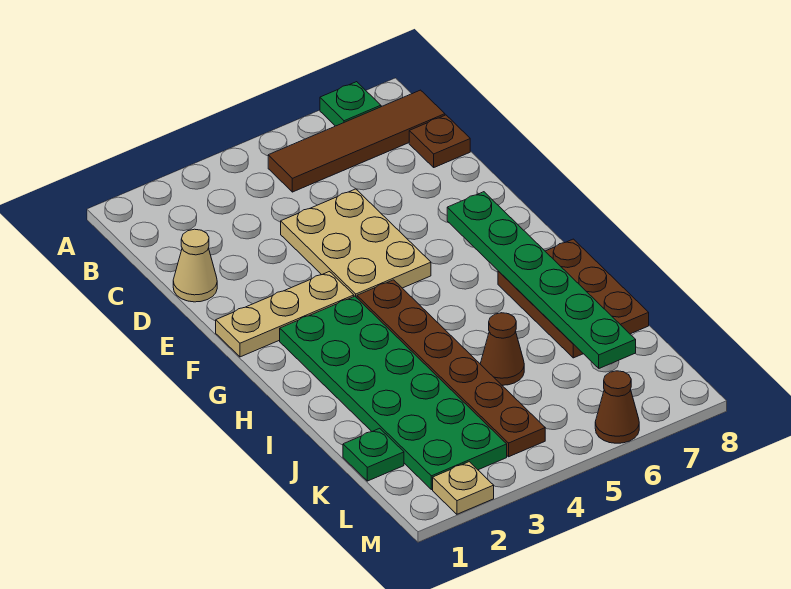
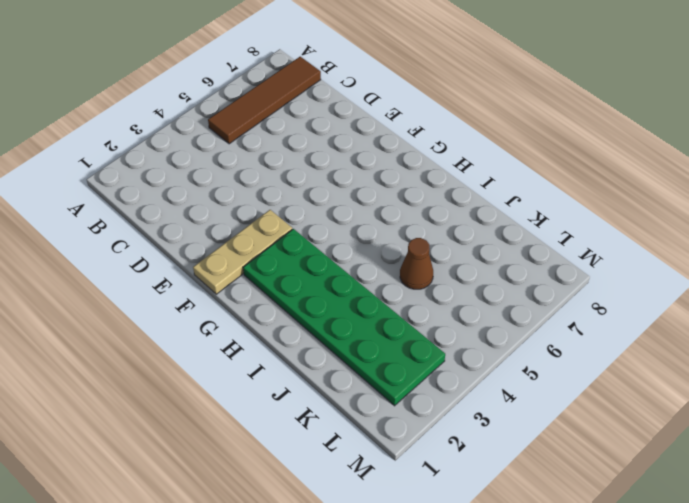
none -> green plate A7 level 1
none -> brown plate C8 level 1
none -> tan cone D1 level 1

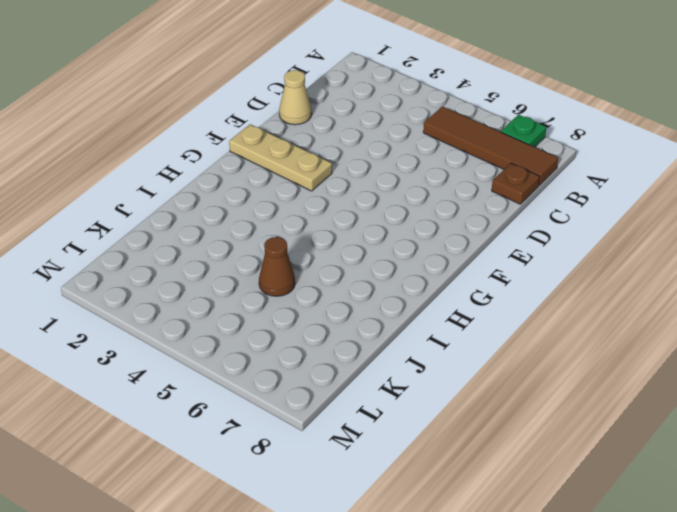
none -> tan plate D4:F5 level 1
none -> green plate G2:L3 level 1
none -> brown plate G4:L4 level 1

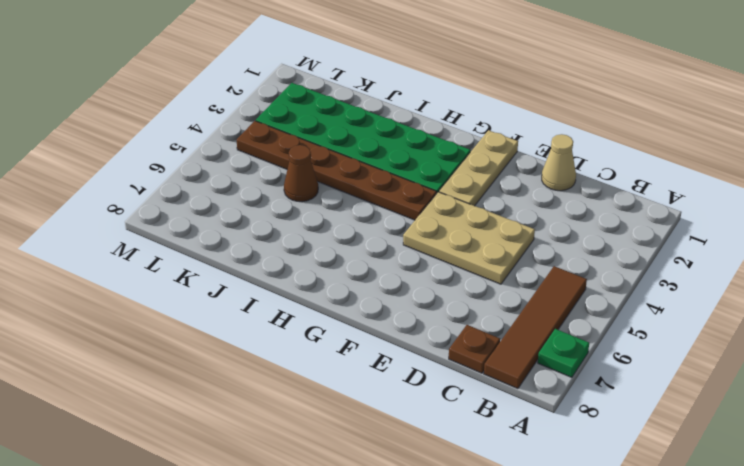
none -> brown plate H7:J8 level 1
none -> green plate K1 level 1
none -> tan plate M2 level 1

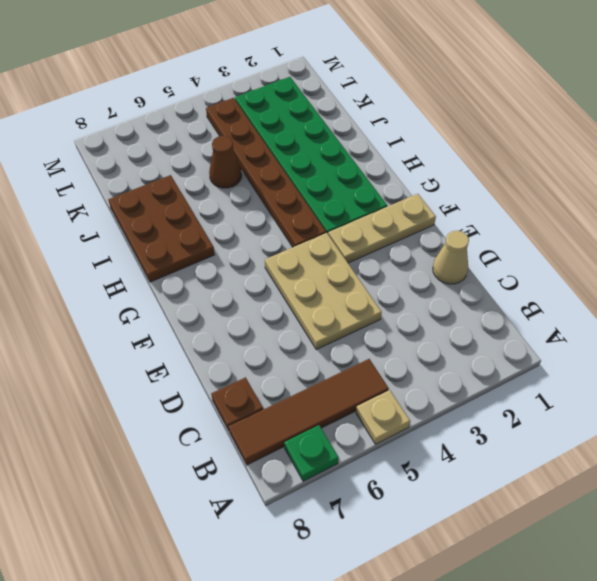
tan plate A5 level 1 -> tan plate M2 level 1
none -> green plate K1 level 1
none -> brown cone M6 level 1
none -> green plate F7:K7 level 2

